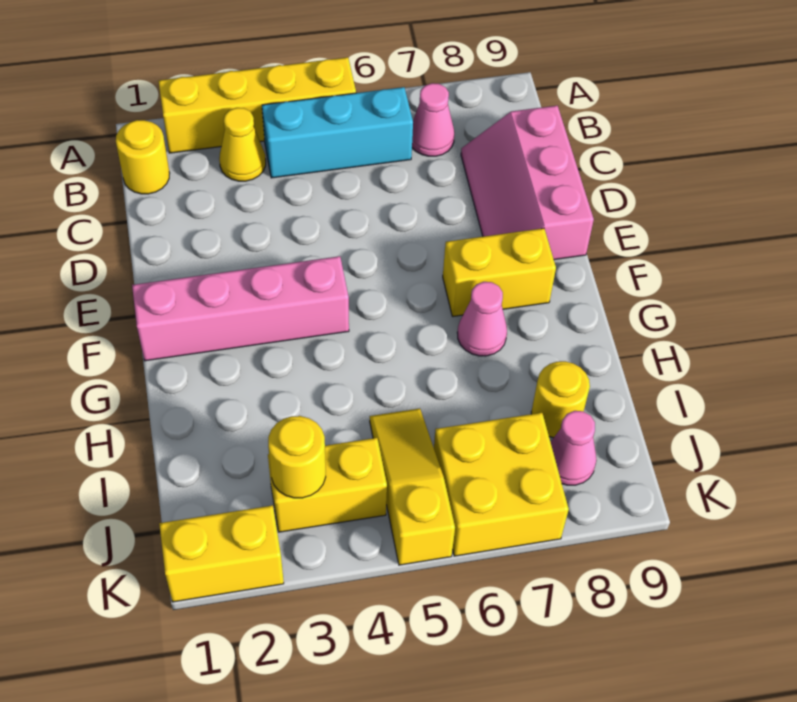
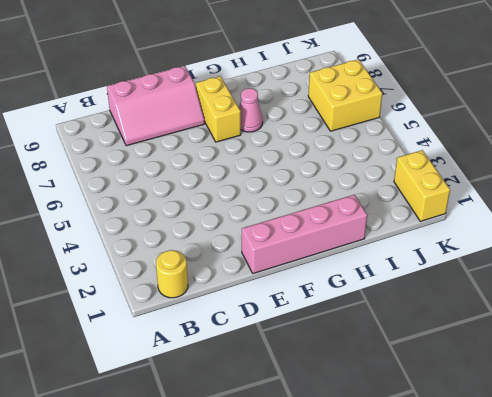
pink brick E1:H1 level 1 -> pink brick F1:F4 level 1
none -> yellow brick A2:A5 level 1
none -> yellow cone B3 level 1
none -> cyan brick B4:B6 level 1

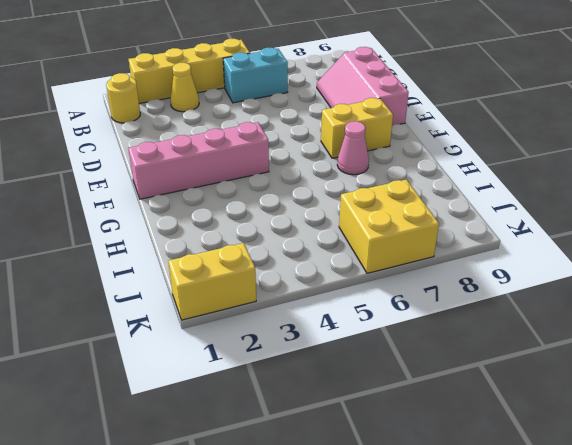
cyan brick B5:B6 level 1 -> cyan brick B4:B6 level 1
none -> pink cone B7 level 1
none -> yellow slope I5:K5 level 1 top K
none -> yellow round brick I8 level 1

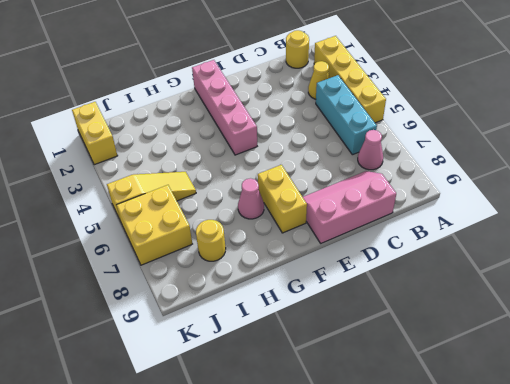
none -> yellow brick J3:J4 level 1
none -> pink cone J8 level 1
none -> yellow round brick J3 level 2

